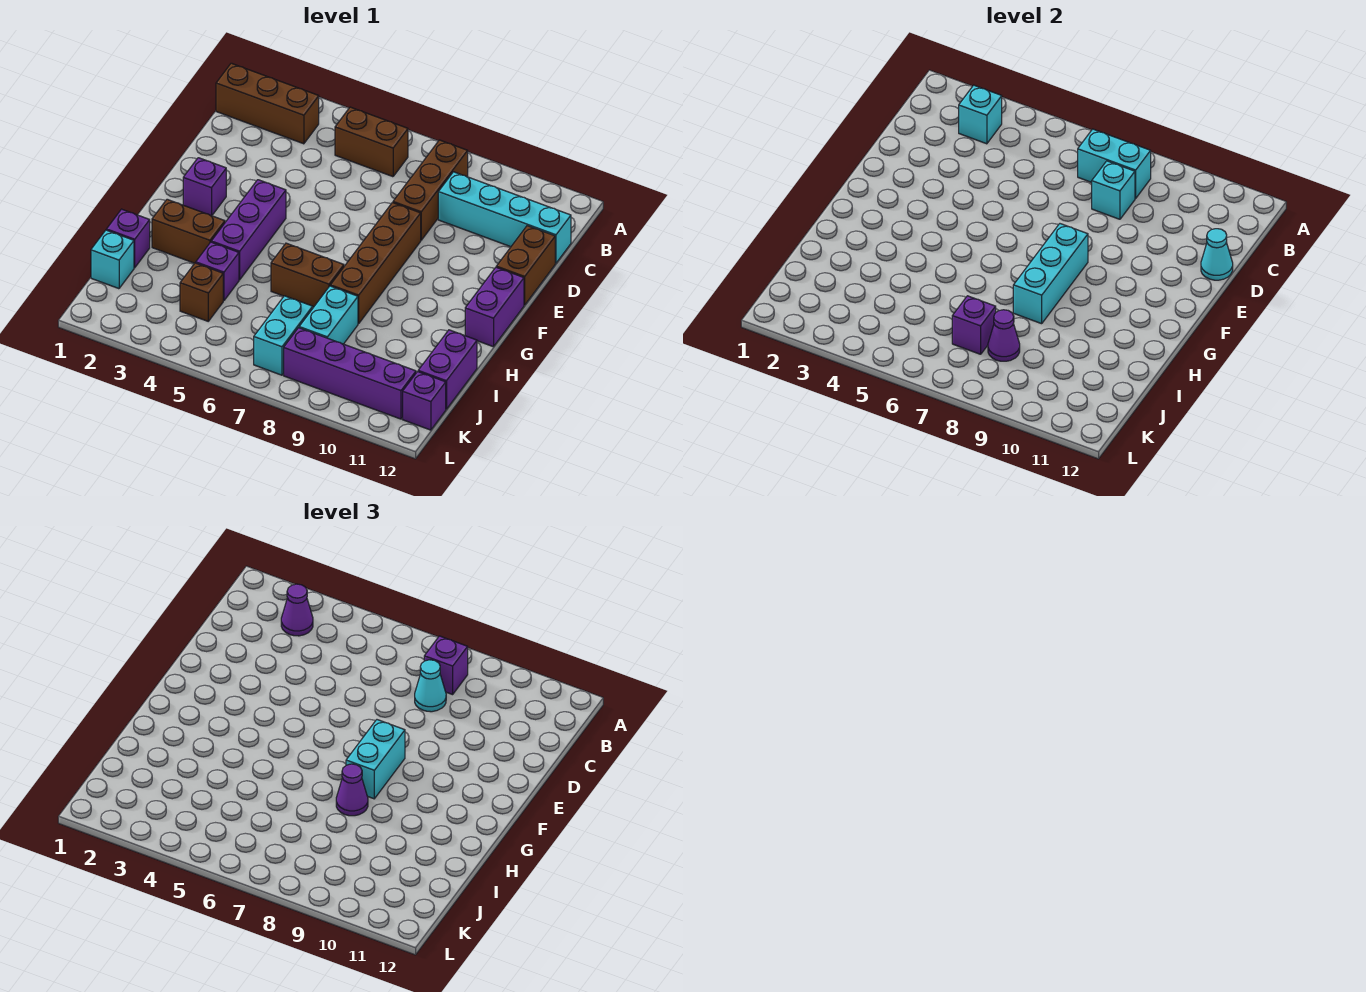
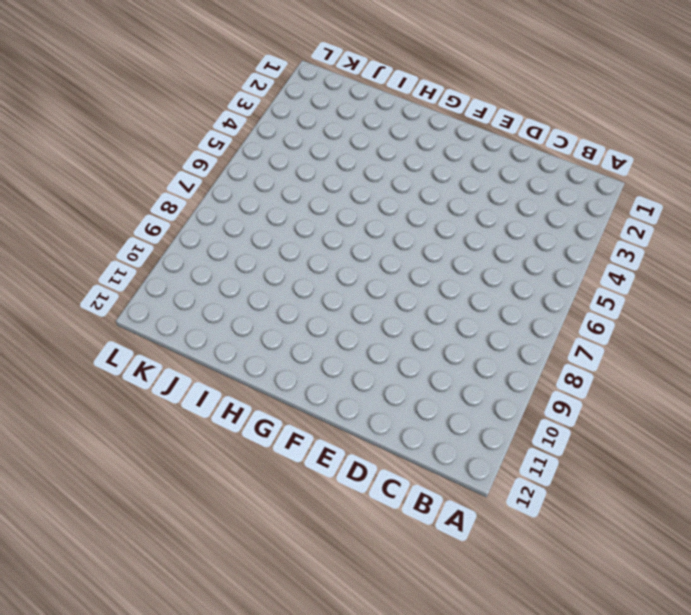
none -> brown brick B1:B3 level 1
none -> brown brick B5:B6 level 1
none -> brown brick B8:D8 level 1
none -> cyan brick C9:C12 level 1

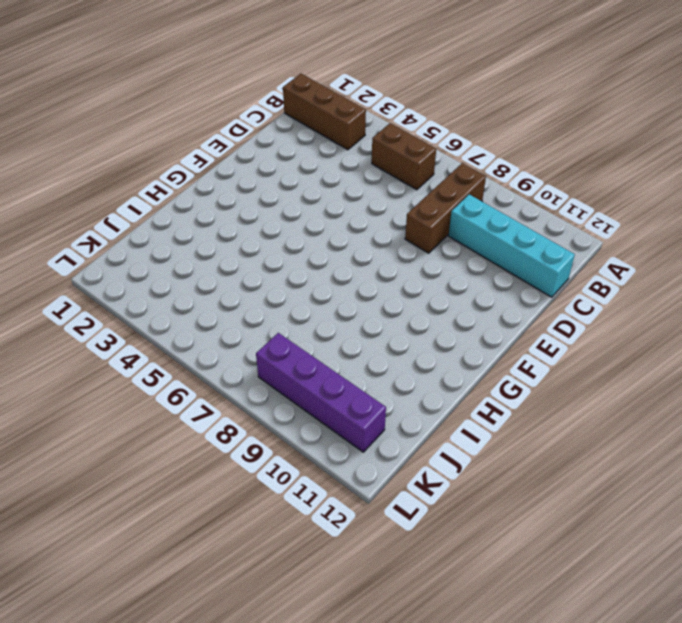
none -> brown brick D12:E12 level 1
none -> brown brick E8:H8 level 1
none -> purple brick F2 level 1
none -> purple brick F4:H4 level 1

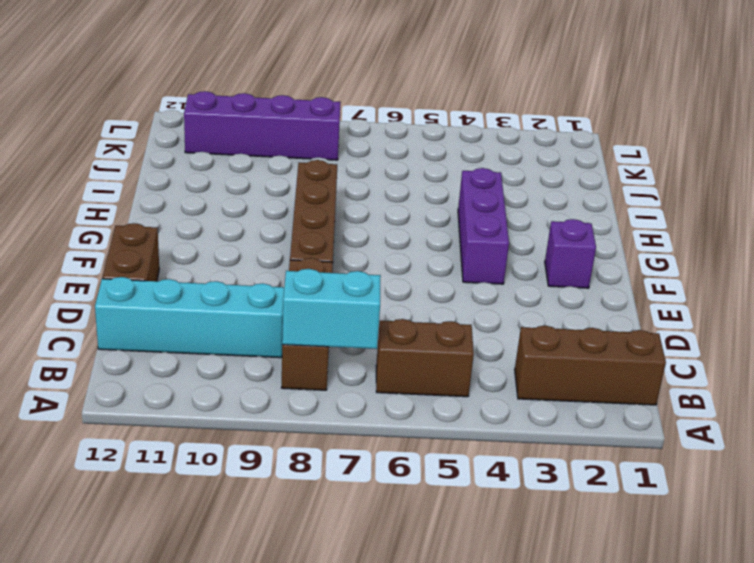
none -> purple brick F12:G12 level 1
none -> brown brick H2:H3 level 1
none -> brown brick H6:H7 level 1
none -> purple brick I1 level 1

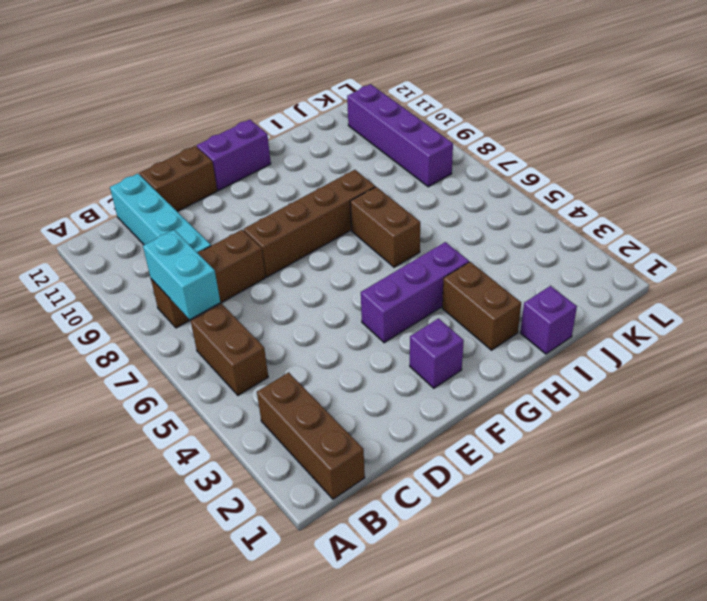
none -> purple brick I4 level 1
none -> cyan brick I8:J8 level 1
none -> purple brick I12:J12 level 1
none -> cyan brick J1 level 1

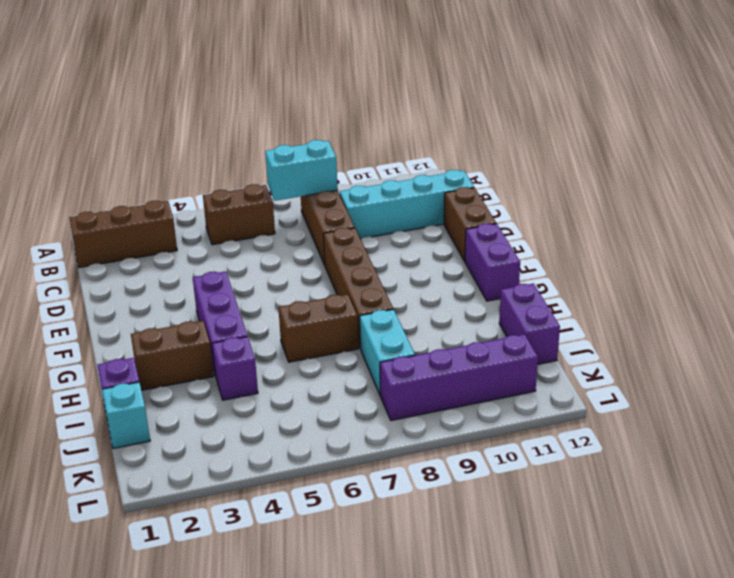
none -> purple brick F2 level 1
none -> brown brick J4 level 1
none -> cyan brick J7:K7 level 1
none -> purple brick K12 level 1

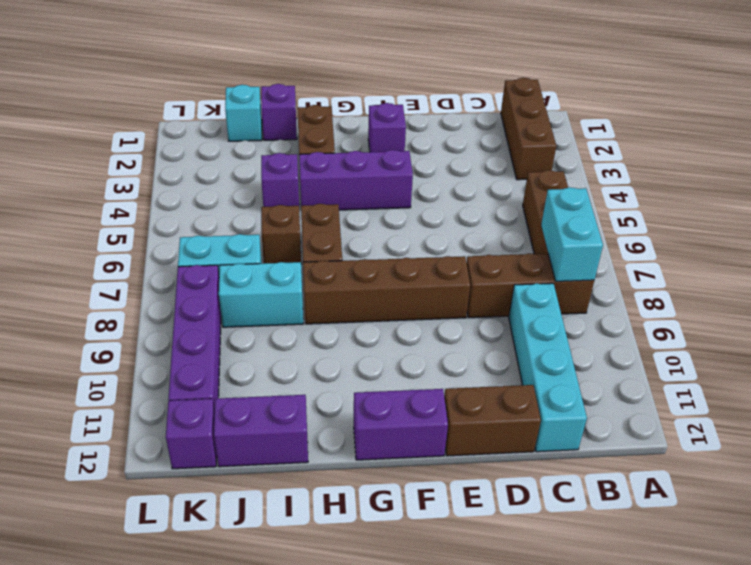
brown brick I6 level 1 -> brown brick J4 level 1
none -> cyan brick B3 level 2
none -> cyan brick C8 level 2
none -> cyan cone D12 level 2
none -> cyan brick F8:H8 level 2

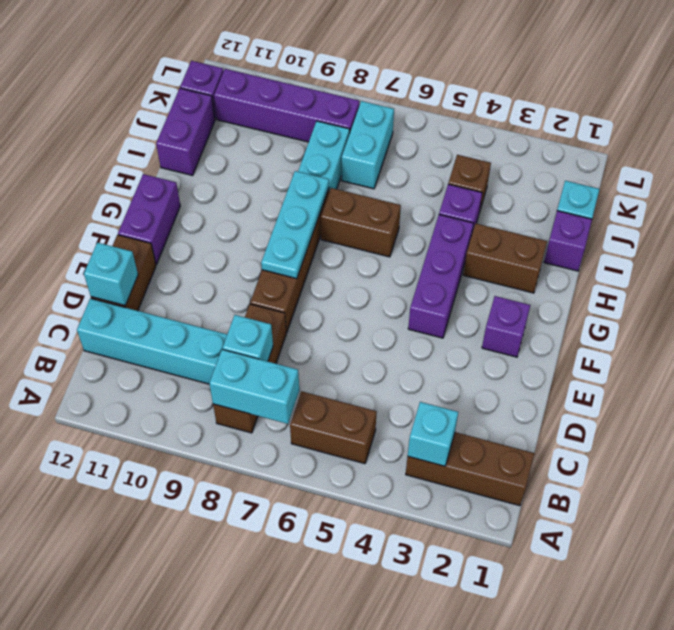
cyan brick D12 level 2 -> cyan cone D12 level 2
cyan plate F8:H8 level 2 -> cyan brick F8:H8 level 2
none -> purple brick J7 level 2
none -> purple cone J8 level 2
none -> purple cone B3 level 3
none -> purple brick B8 level 3

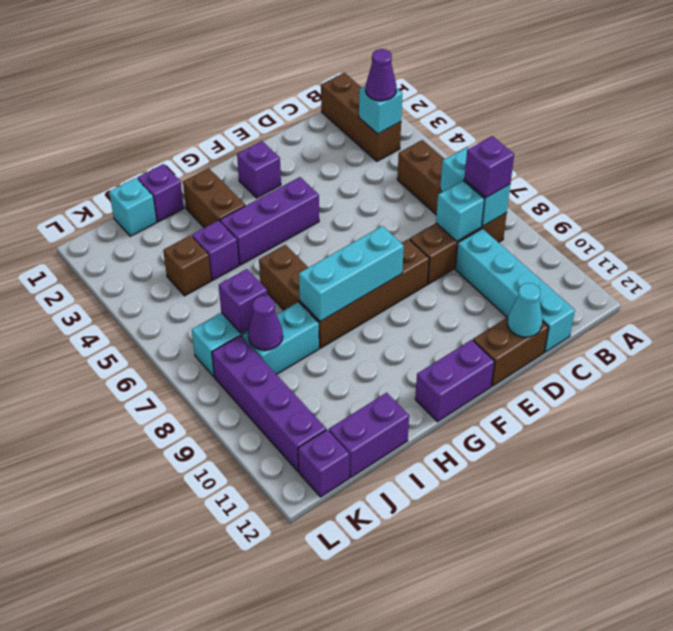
none -> cyan cone C8 level 3
none -> cyan brick F8:G8 level 3
none -> purple cone H8 level 3

